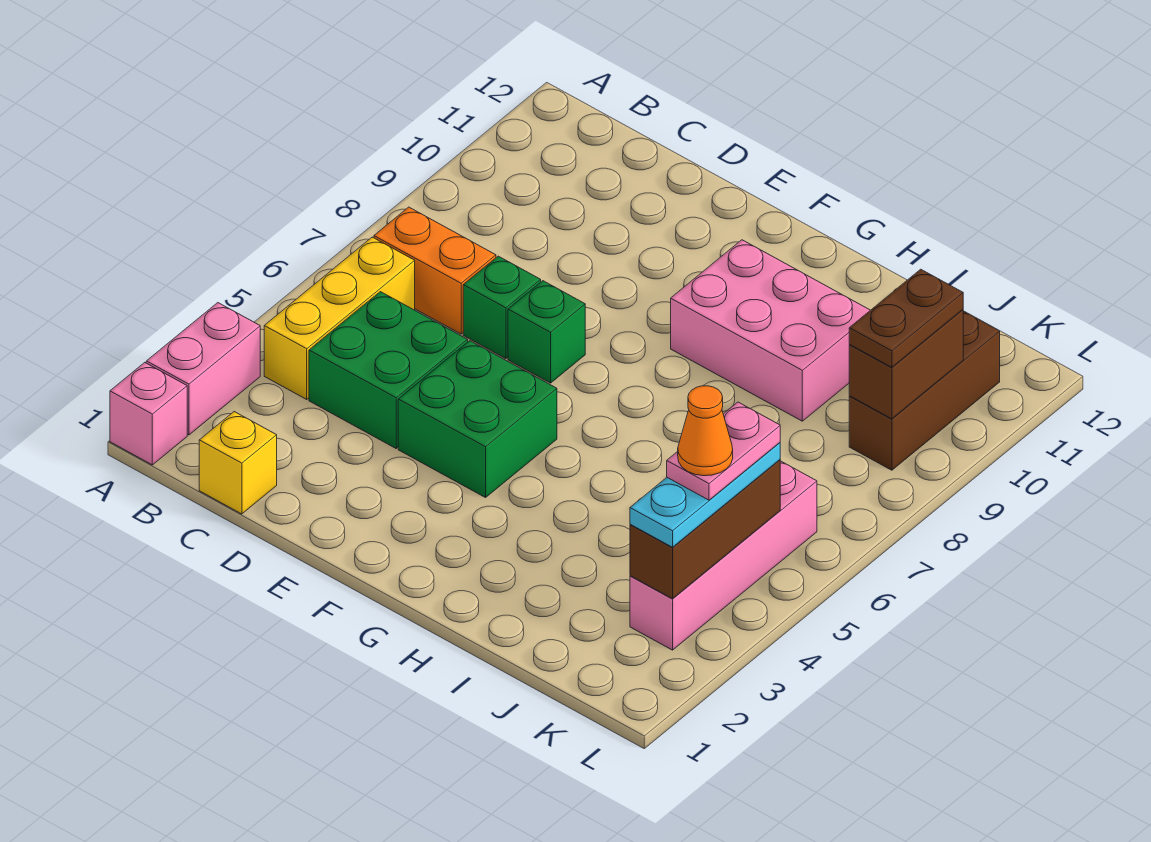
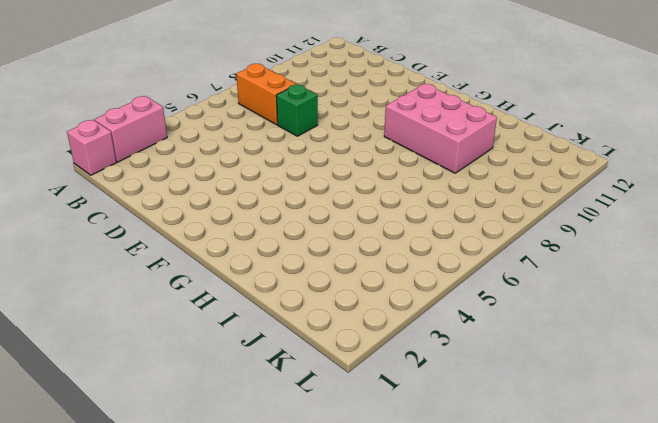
none -> yellow brick B4:B6 level 1
none -> yellow brick C1 level 1
none -> green brick C4:D5 level 1

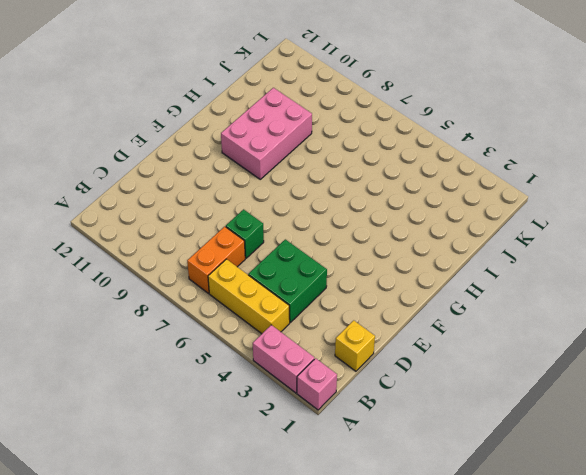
none -> green brick E4:F5 level 1
none -> green brick E7 level 1
none -> pink brick K3:K6 level 1

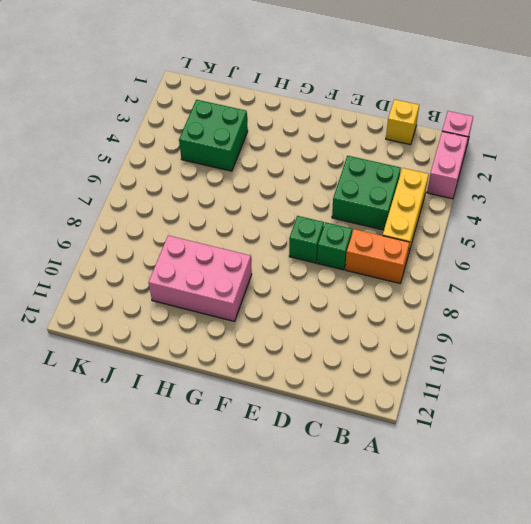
green brick I3:J4 level 1 -> green brick E4:F5 level 1
none -> pink brick K3:K6 level 1
none -> brown brick K9:K11 level 1
none -> brown brick K3:K5 level 2

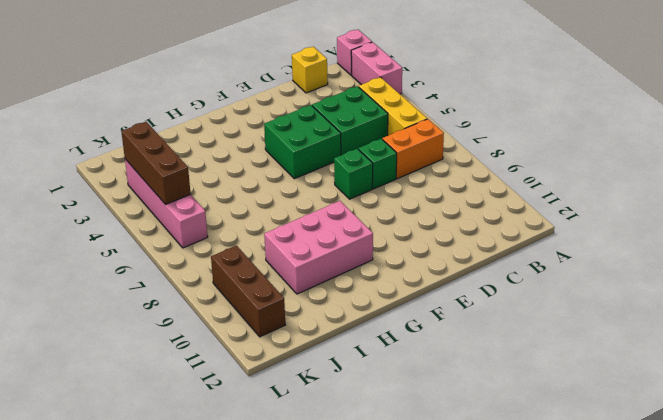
none -> brown brick K9:K10 level 2
none -> cyan plate K3:K5 level 3
none -> brown plate K9:K10 level 3

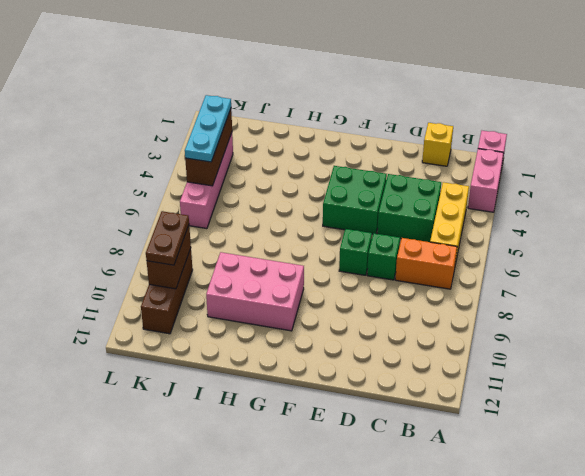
none -> pink plate K4:K5 level 4
none -> orange cone K4 level 5

